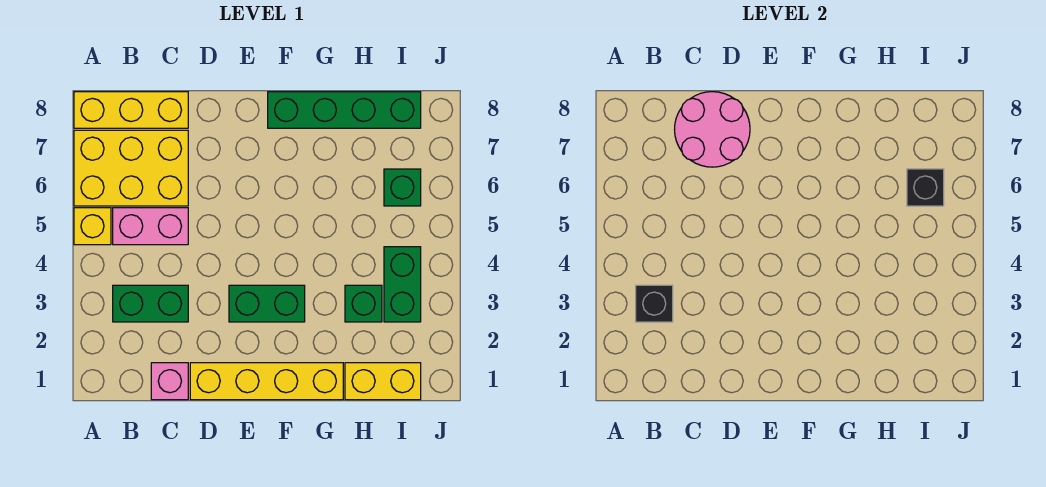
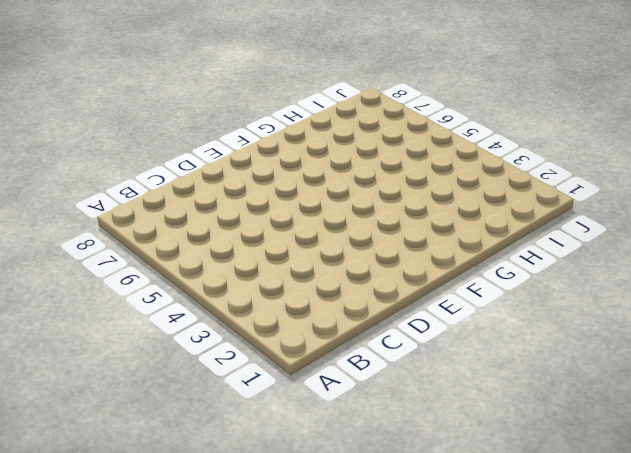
none -> yellow brick A5 level 1
none -> yellow brick A6:C7 level 1
none -> yellow brick A8:C8 level 1

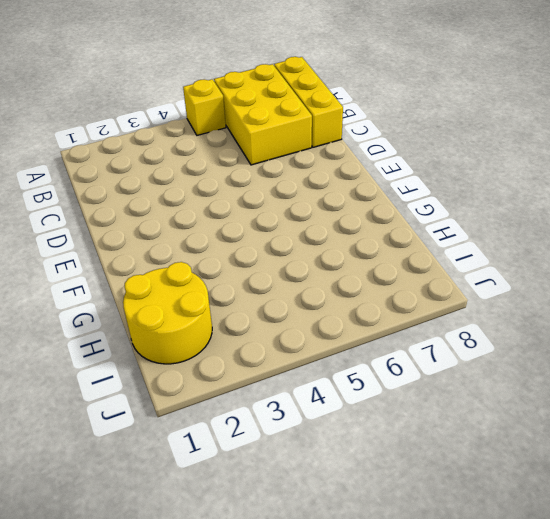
yellow round brick H1:I2 level 1 -> yellow brick H1:I1 level 1
none -> green brick B3:C3 level 1
none -> pink brick B5:C5 level 1
none -> pink brick C1 level 1

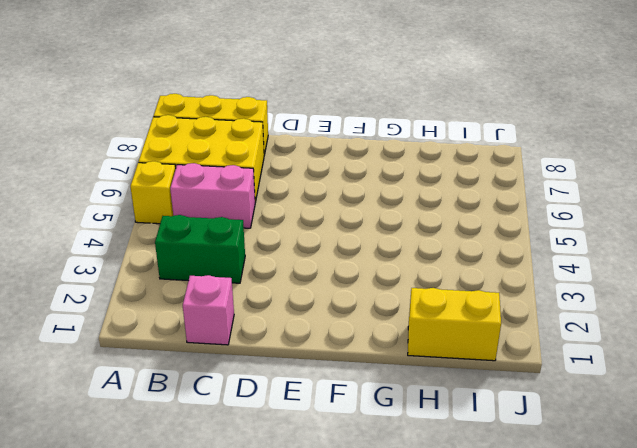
none -> yellow brick D1:G1 level 1
none -> green brick E3:F3 level 1
none -> green brick F8:I8 level 1

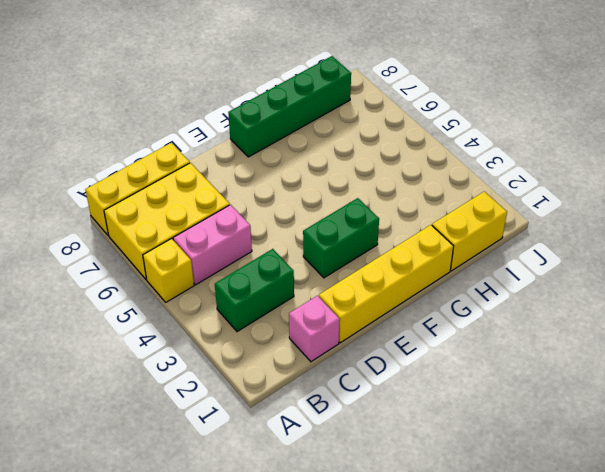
none -> green brick H3 level 1
none -> green brick I3:I4 level 1
none -> green brick I6 level 1

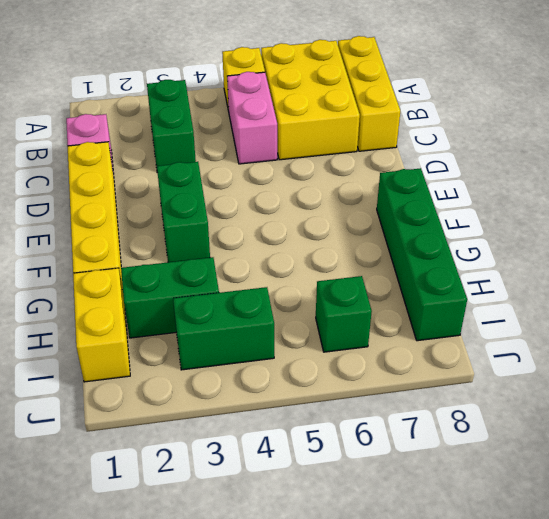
green brick H2:H3 level 1 -> green brick H3 level 1
none -> black brick B3 level 2
none -> pink round brick C7:D8 level 2
none -> black brick I6 level 2

